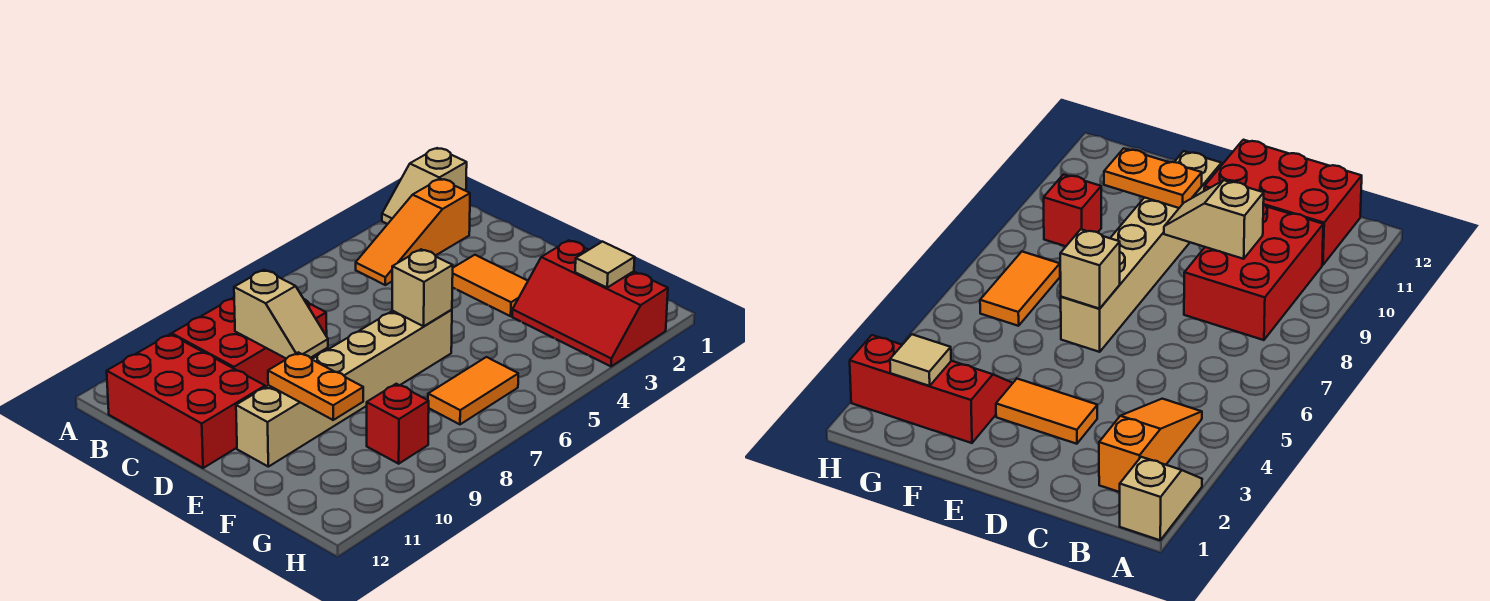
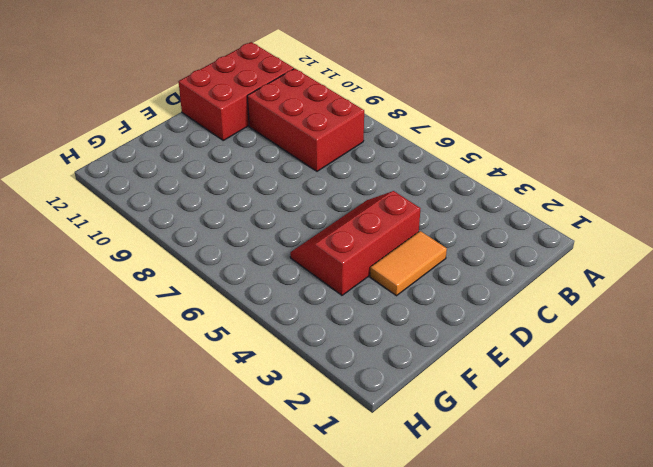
red slope D4:F5 level 1 top 4 -> red slope F2:H3 level 1 top 2
none -> tan slope A1:A2 level 1 top 1
none -> orange slope B2:B4 level 1 top 2
none -> tan brick E6:E11 level 1

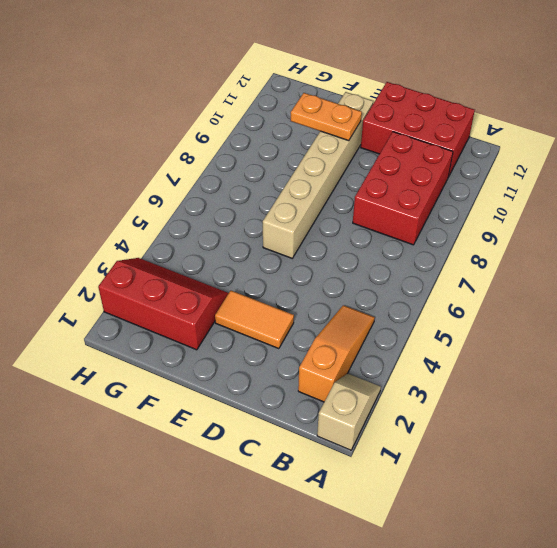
none -> orange tile G6:G7 level 1
none -> red brick G9 level 1
none -> tan slope C9:D9 level 2 top C

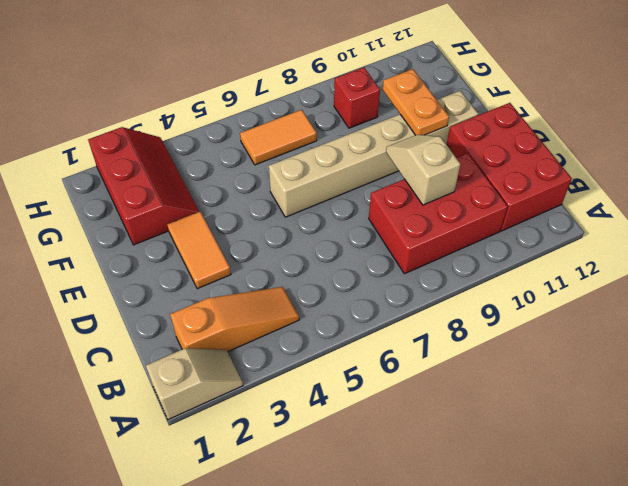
none -> tan brick E6 level 2
none -> tan tile G2 level 2

